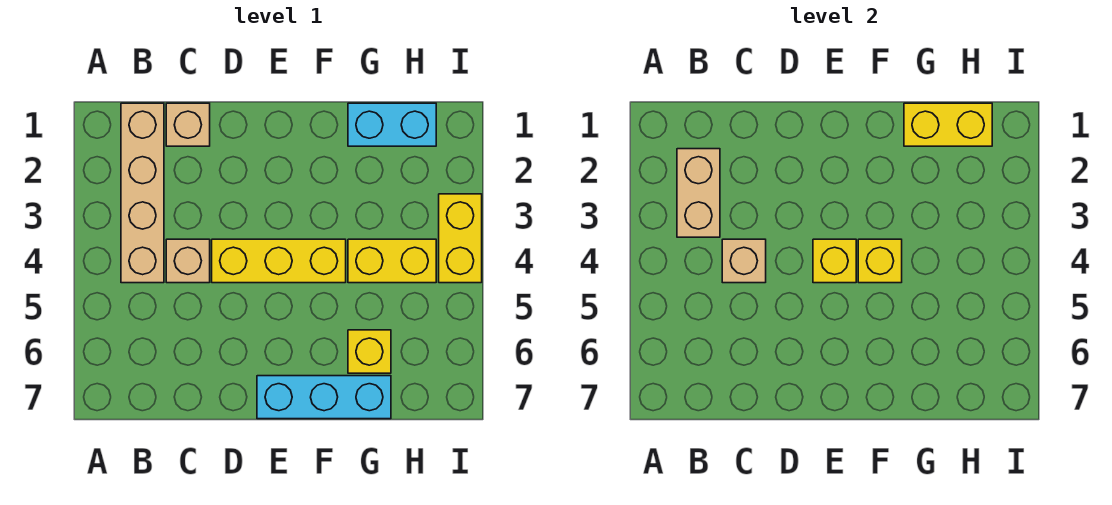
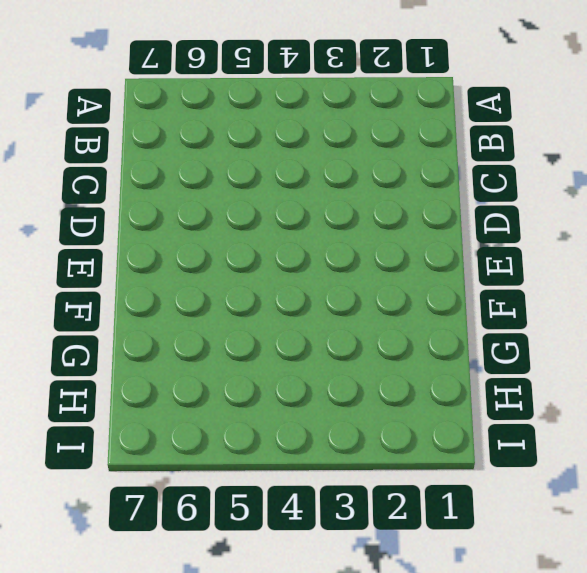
none -> tan brick B1:B4 level 1
none -> tan brick C1 level 1
none -> tan brick C4 level 1

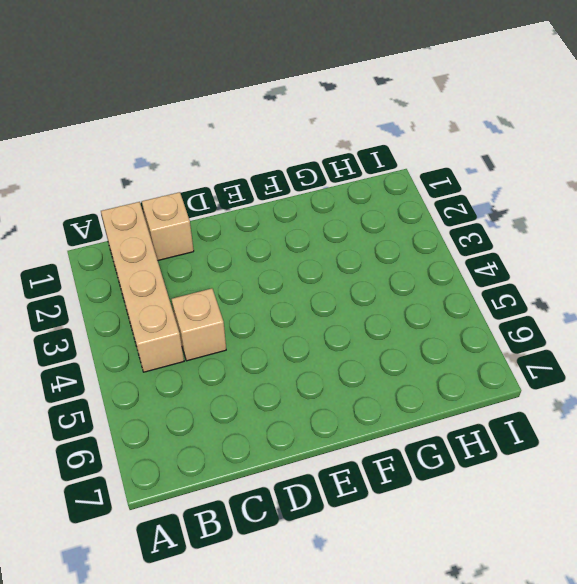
none -> yellow brick D4:F4 level 1
none -> cyan brick E7:G7 level 1
none -> cyan brick G1:H1 level 1

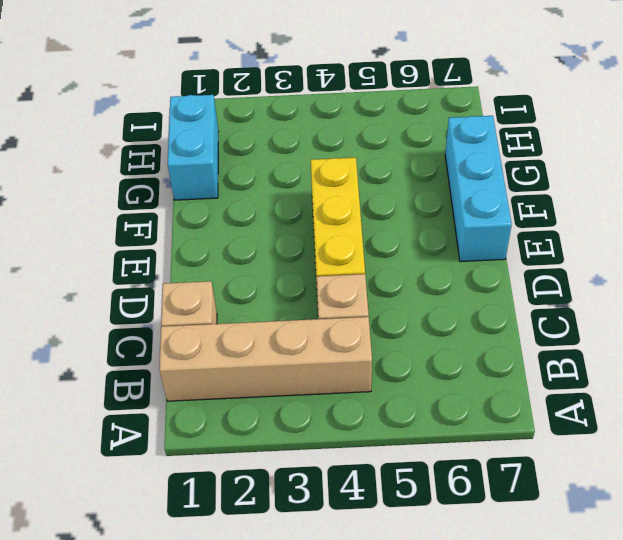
none -> yellow brick G4:H4 level 1
none -> yellow brick G6 level 1
none -> yellow brick I3:I4 level 1

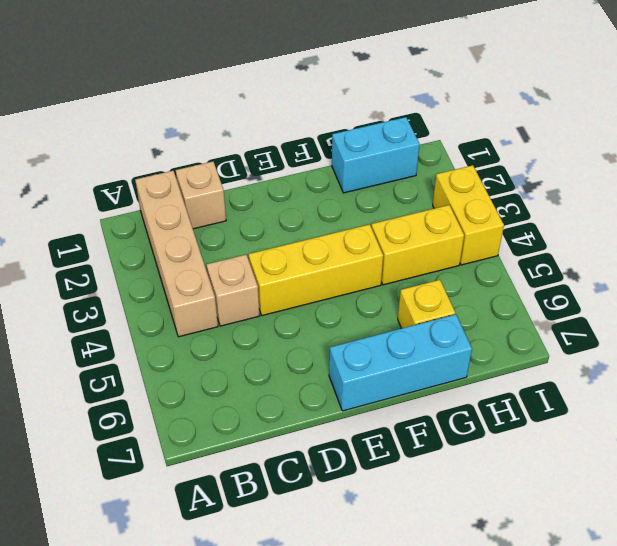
none -> tan brick B2:B3 level 2
none -> tan brick C4 level 2
none -> yellow brick E4 level 2

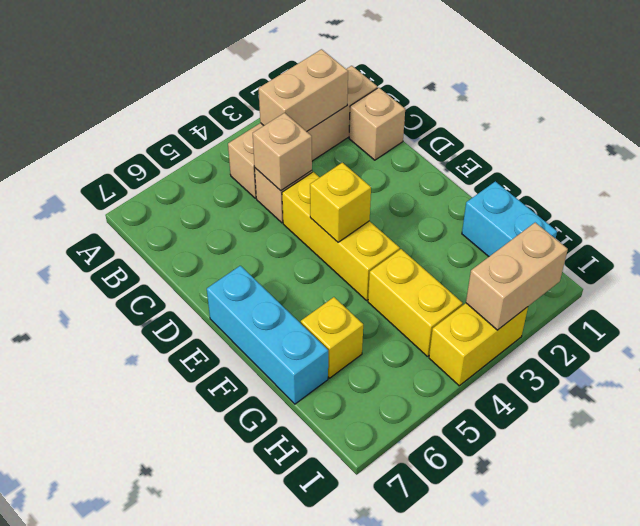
tan brick I2:I3 level 2 -> none
none -> yellow brick F4 level 2
none -> yellow brick G1:H1 level 2

